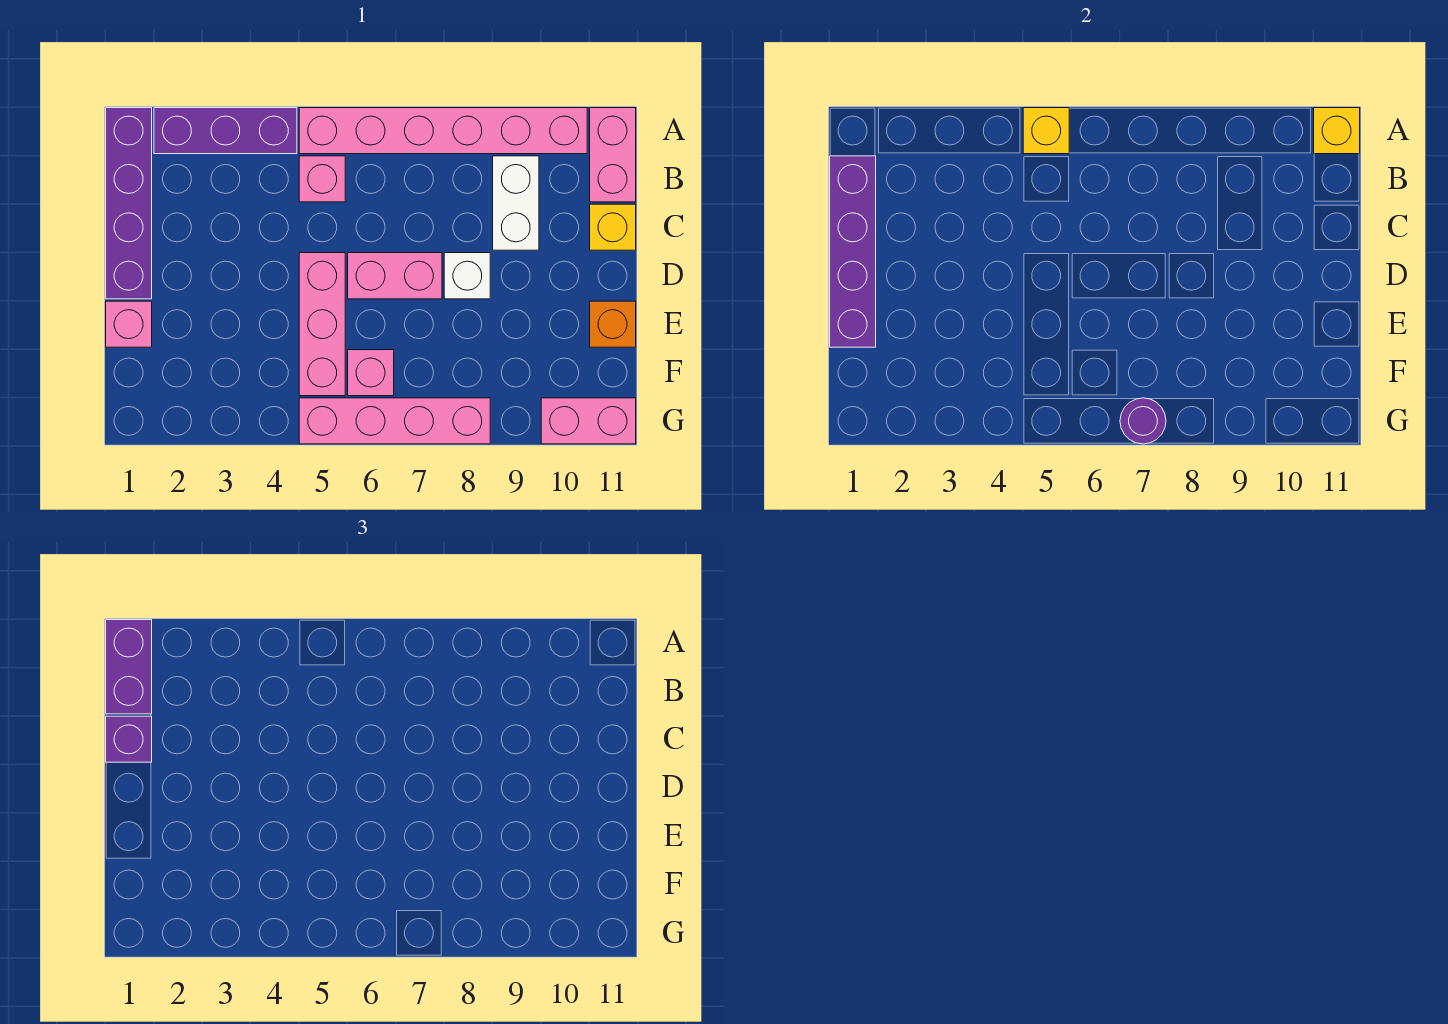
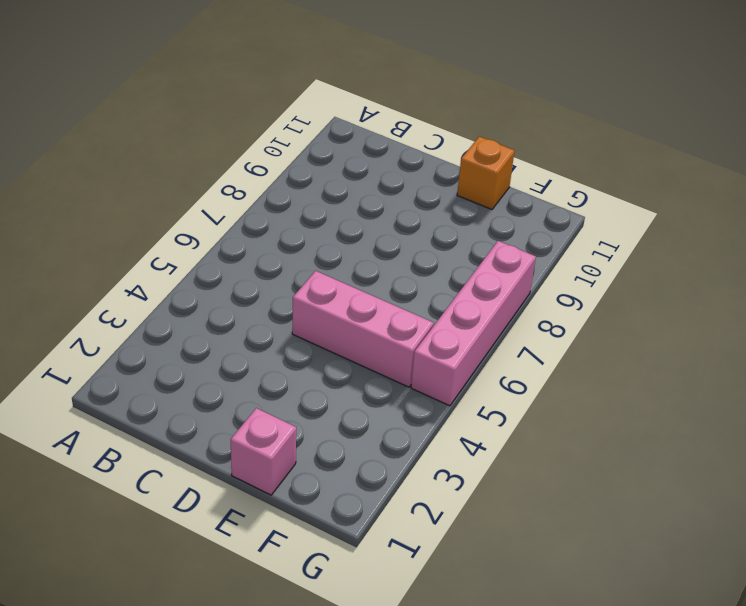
none -> purple brick A1:D1 level 1
none -> purple brick A2:A4 level 1
none -> pink brick A5:A10 level 1

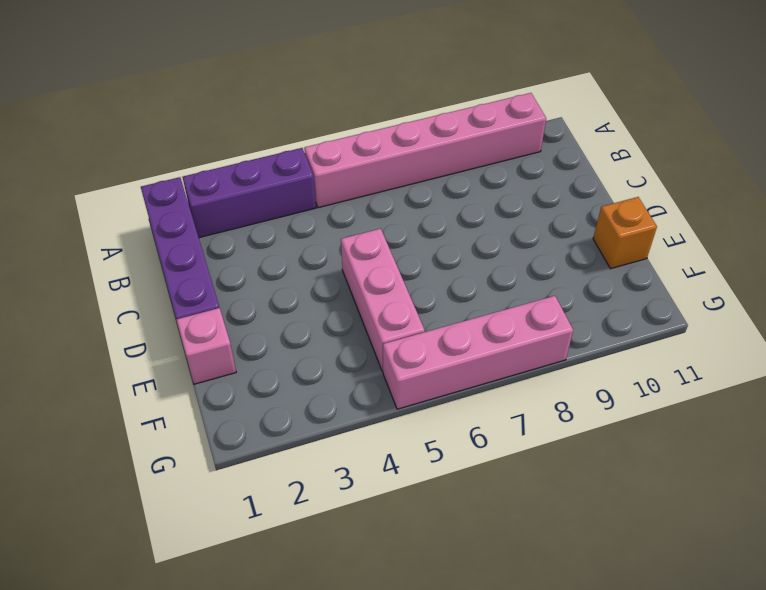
none -> pink brick A11:B11 level 1
none -> pink brick B5 level 1
none -> white brick B9:C9 level 1

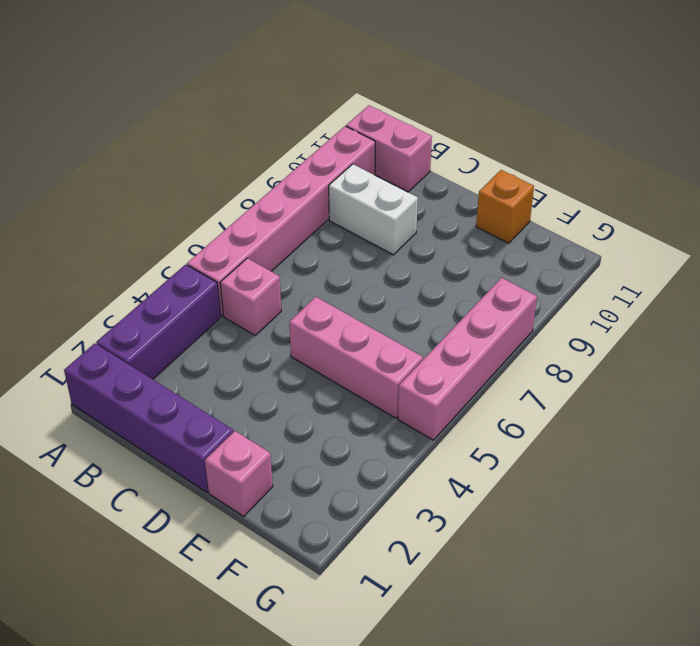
none -> yellow brick C11 level 1
none -> pink brick D6:D7 level 1
none -> white brick D8 level 1

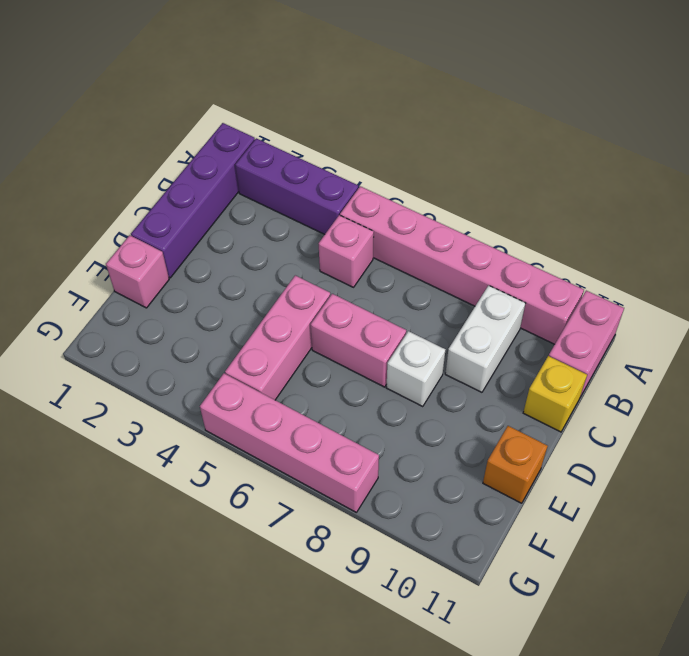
none -> pink brick F6 level 1
none -> pink brick G10:G11 level 1
none -> yellow brick A5 level 2

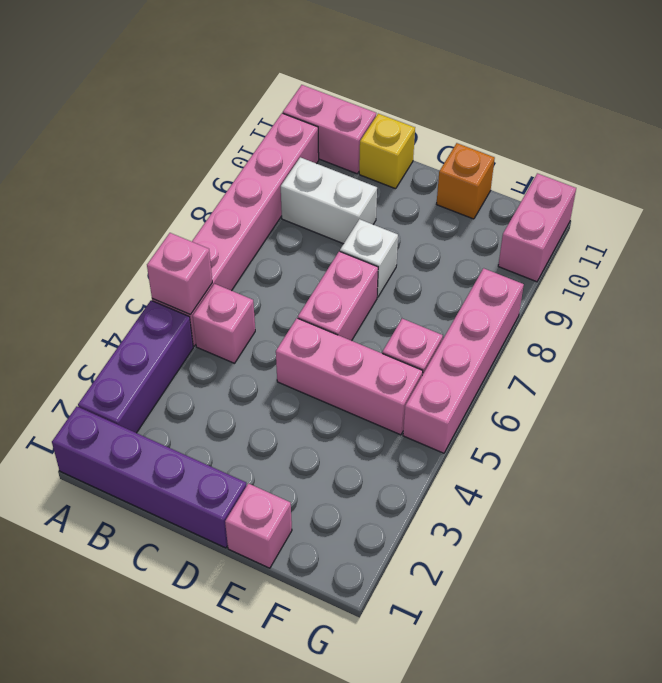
pink brick A5 level 2 -> yellow brick A5 level 2
none -> yellow brick A11 level 2
none -> purple brick B1:E1 level 2
none -> purple round brick G7 level 2

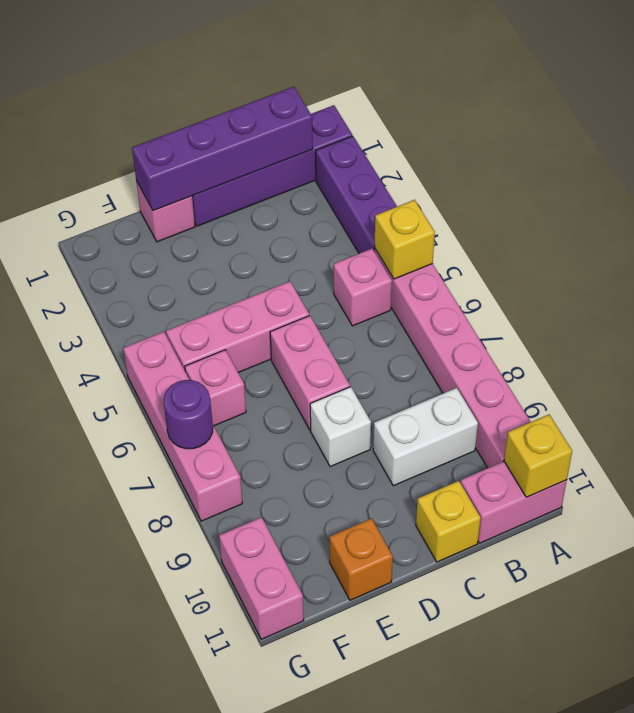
none -> purple brick A1:B1 level 3
none -> purple brick C1 level 3

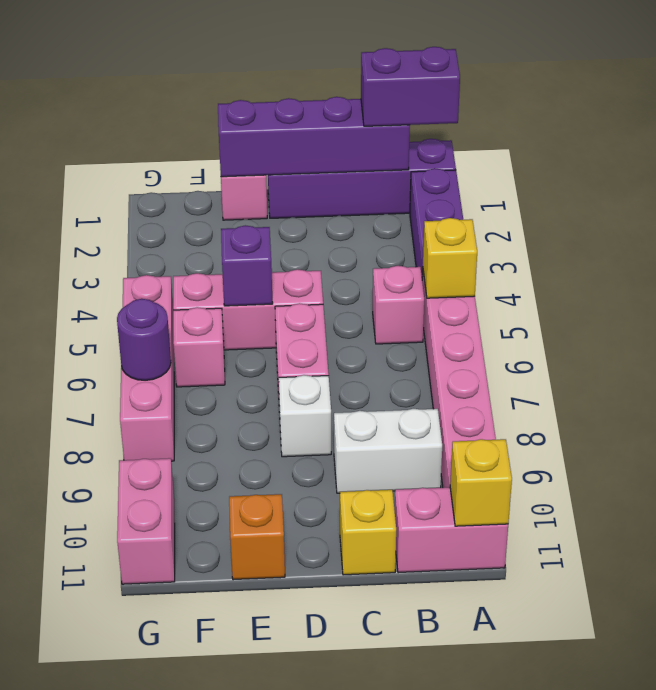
purple brick E5 level 2 -> purple brick C1 level 3

